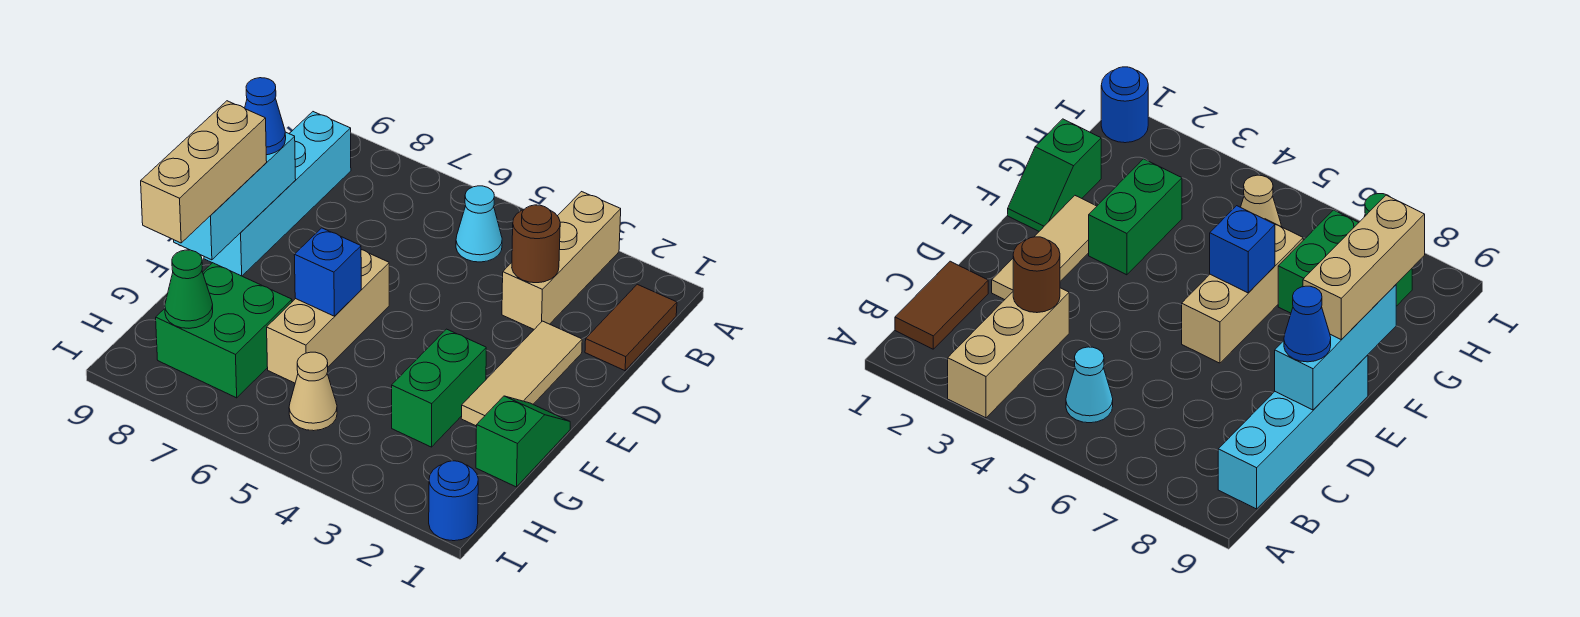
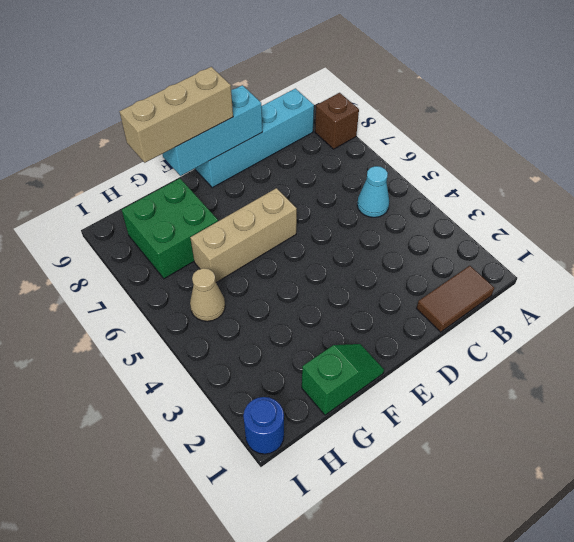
brown brick A8 level 1 -> none
none -> tan brick A3:C3 level 1
none -> tan tile D2:F2 level 1
none -> green brick F3:G3 level 1

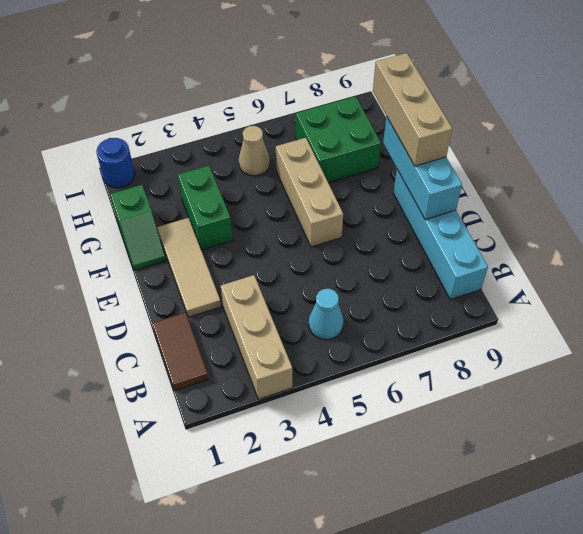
none -> brown round brick C3 level 2
none -> blue brick F6 level 2
none -> green cone H8 level 2

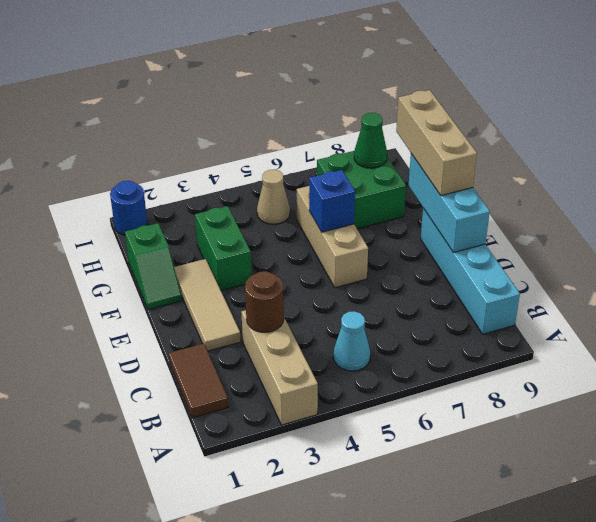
none -> blue cone D9 level 3

